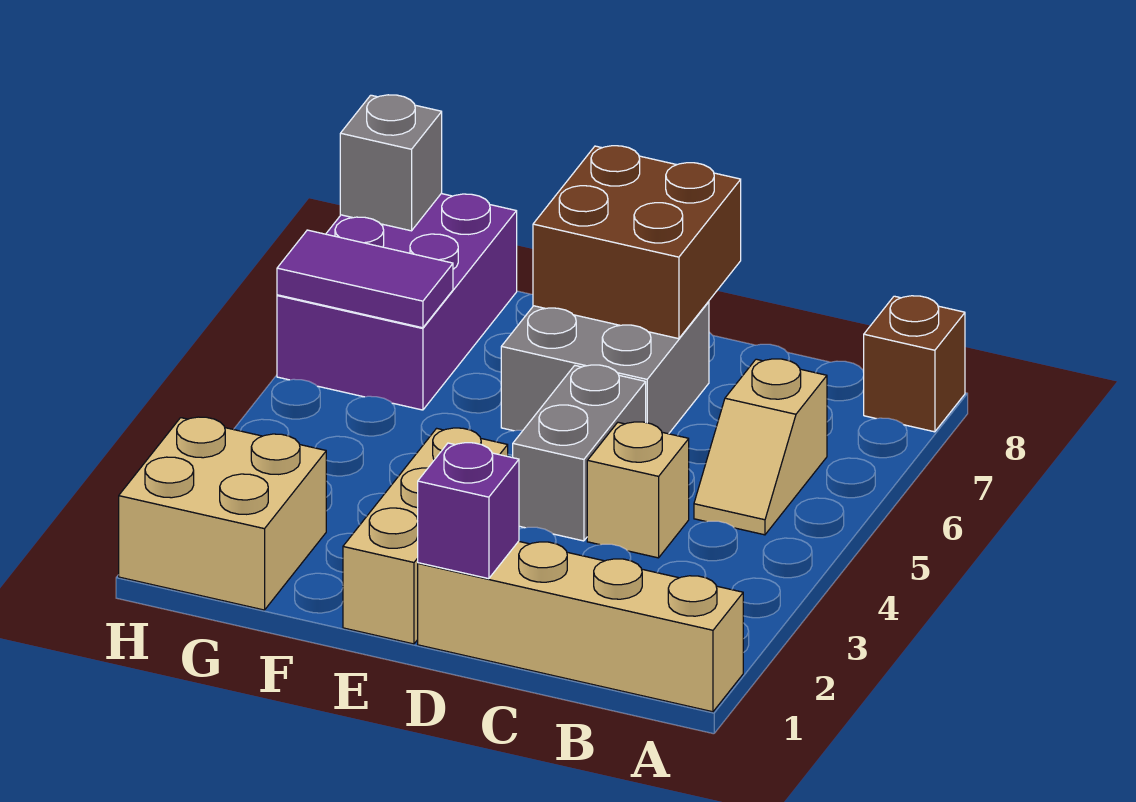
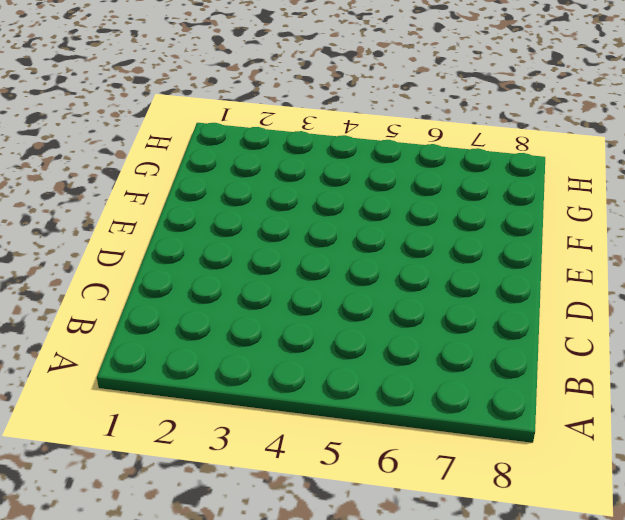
none -> tan brick A1:D1 level 1
none -> brown brick A8 level 1
none -> tan slope B5:B6 level 1 top 6

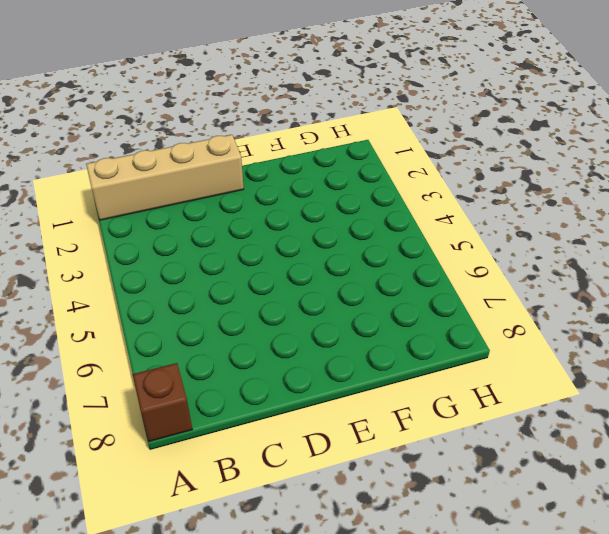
none -> tan slope B5:B6 level 1 top 6
none -> tan brick C4 level 1
none -> grey brick D4:D5 level 1

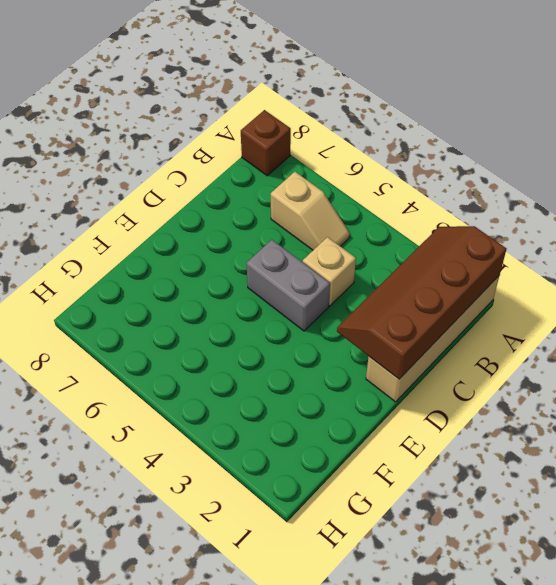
brown slope A1:D2 level 2 top 1 -> purple brick D1 level 2
none -> grey brick D6:E7 level 1
none -> tan brick E1:E3 level 1
none -> tan brick G1:H2 level 1

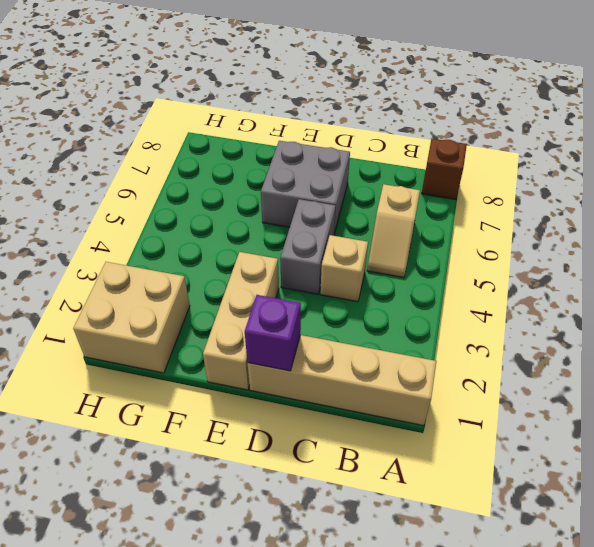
none -> purple brick G6:H8 level 1
none -> brown brick D7:E8 level 2
none -> purple tile G6:H6 level 2

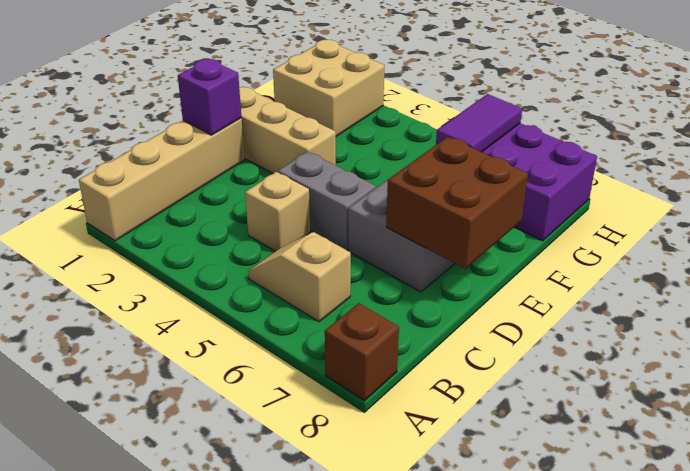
none -> grey brick H8 level 2

